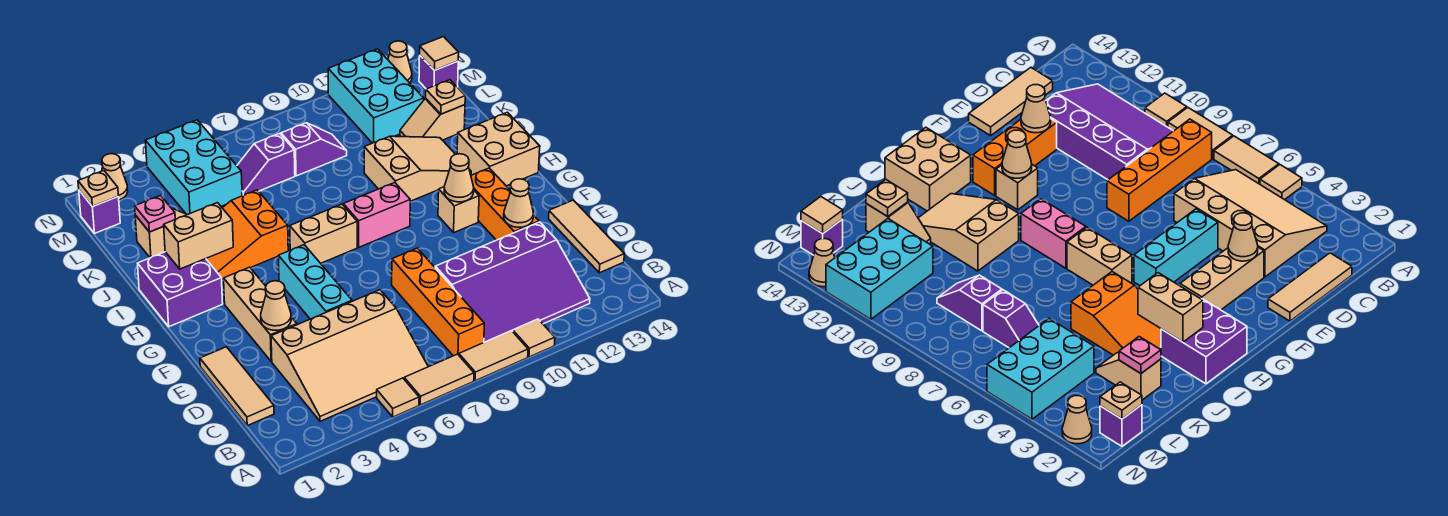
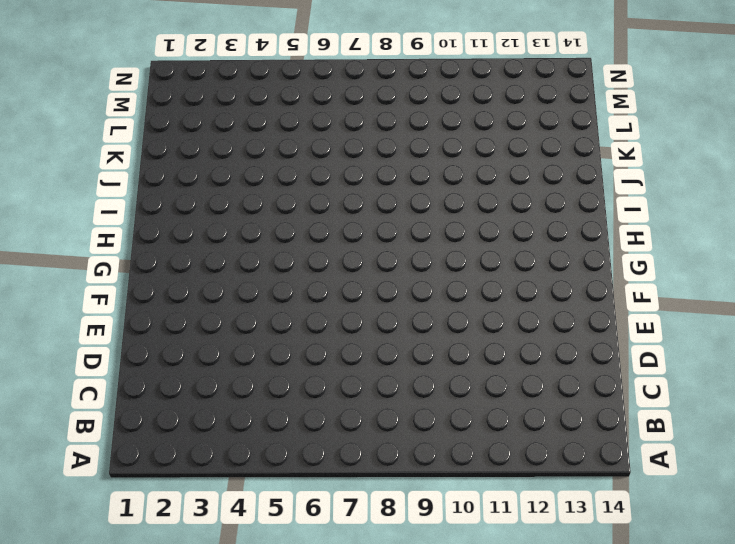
none -> tan tile A5 level 1
none -> tan tile A6:A7 level 1
none -> tan tile A8:A9 level 1
none -> tan tile A10 level 1

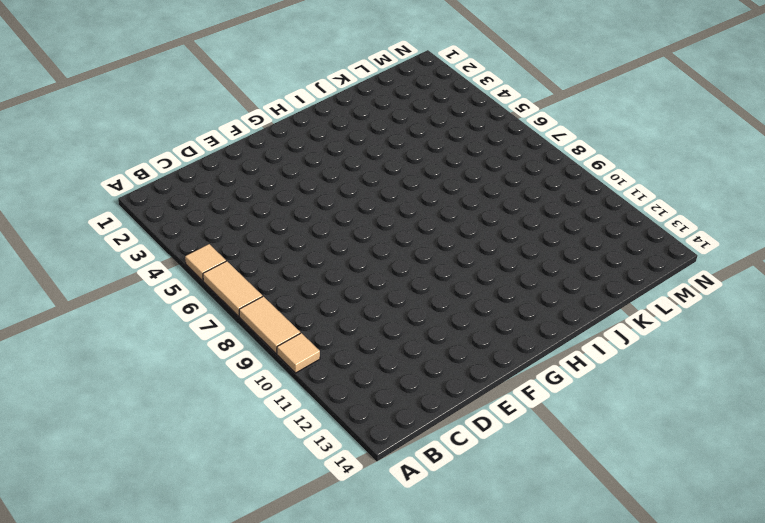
none -> tan slope B3:D6 level 1 top D
none -> orange brick B8:E8 level 1
none -> purple slope B9:D12 level 1 top D
none -> tan tile C1:E1 level 1

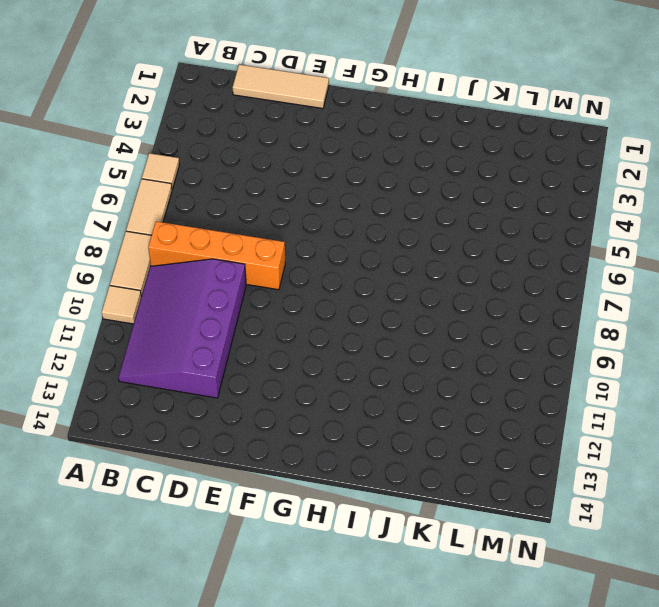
none -> tan slope B3:D6 level 1 top D
none -> tan tile C14:E14 level 1
none -> tan brick E3:G3 level 1
none -> cyan brick E5:G5 level 1

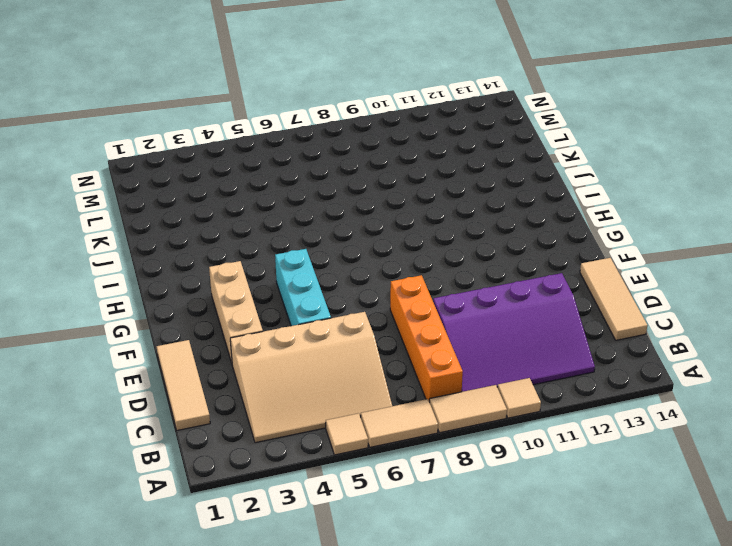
none -> orange brick E12:G12 level 1
none -> tan brick G11 level 1
none -> purple brick H1:I2 level 1
none -> tan brick H6:H7 level 1

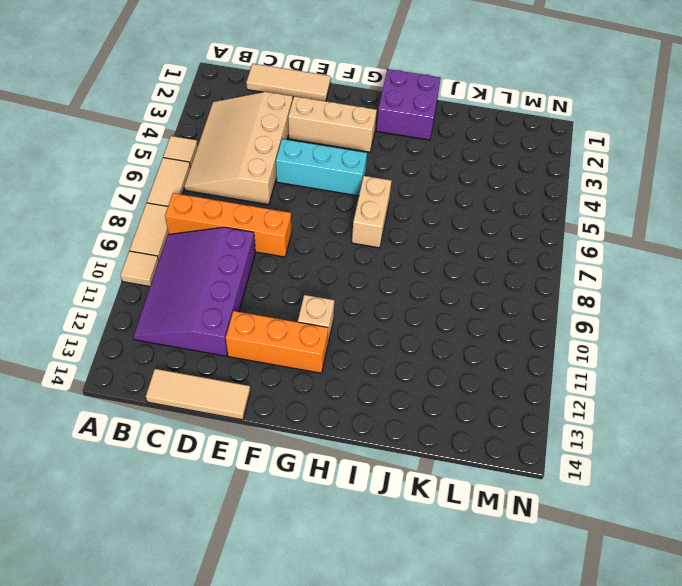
none -> pink brick H8:H9 level 1
none -> tan brick H13:I14 level 1
none -> orange slope I3:J5 level 1 top 5
none -> tan slope I10:J12 level 1 top 10

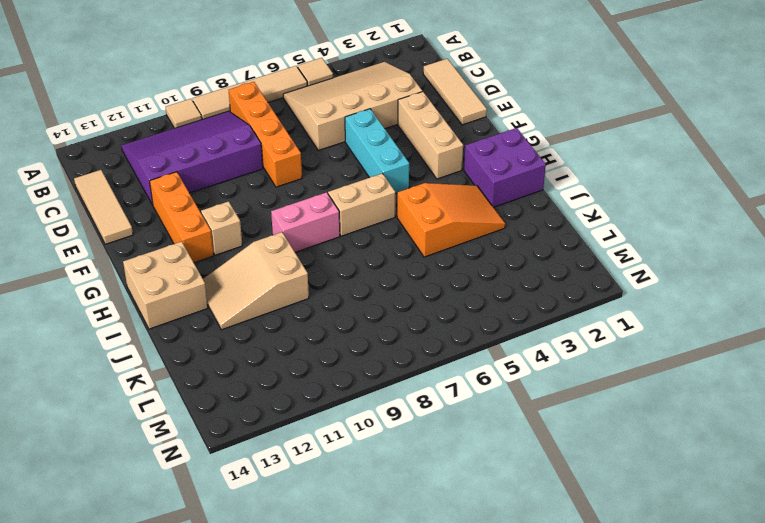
none -> tan slope K2:K3 level 1 top 2
none -> tan slope K12:K13 level 1 top 13
none -> cyan brick L4:N5 level 1
none -> purple slope L6:L7 level 1 top 7

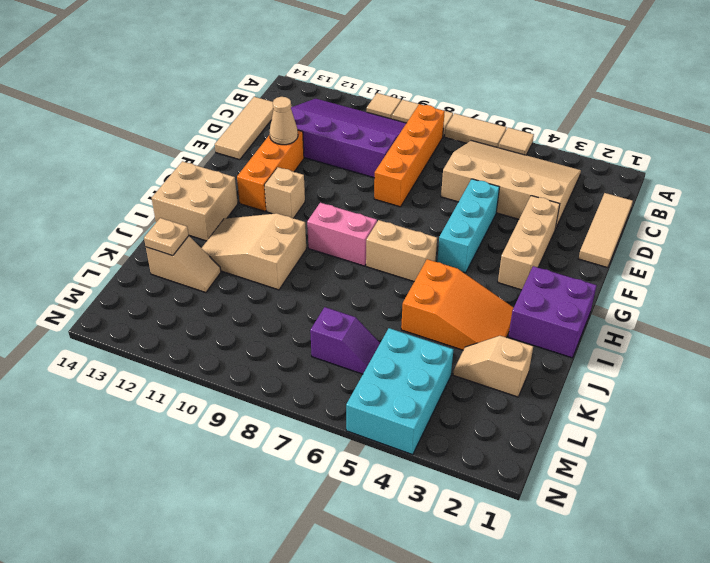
none -> purple slope L8:L9 level 1 top 8
none -> cyan brick L11:N12 level 1
none -> purple brick M1 level 1
none -> purple brick M14 level 1

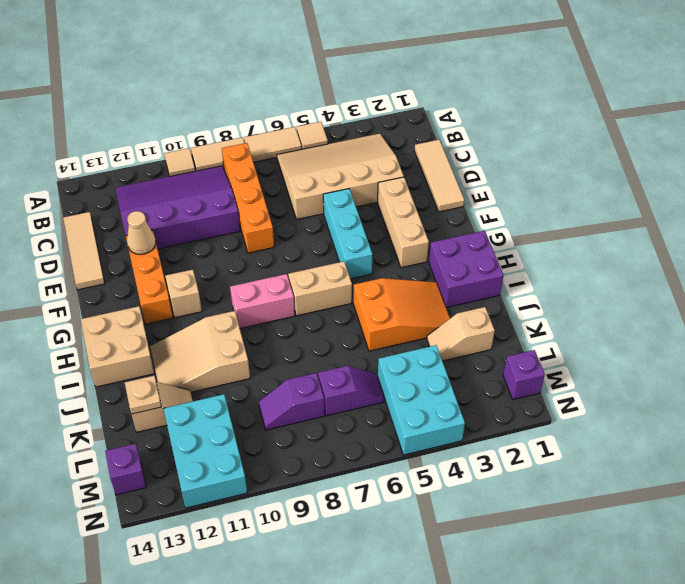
none -> tan cone N2 level 1
none -> tan cone N13 level 1
none -> tan cone E3 level 2
none -> tan cone G11 level 2

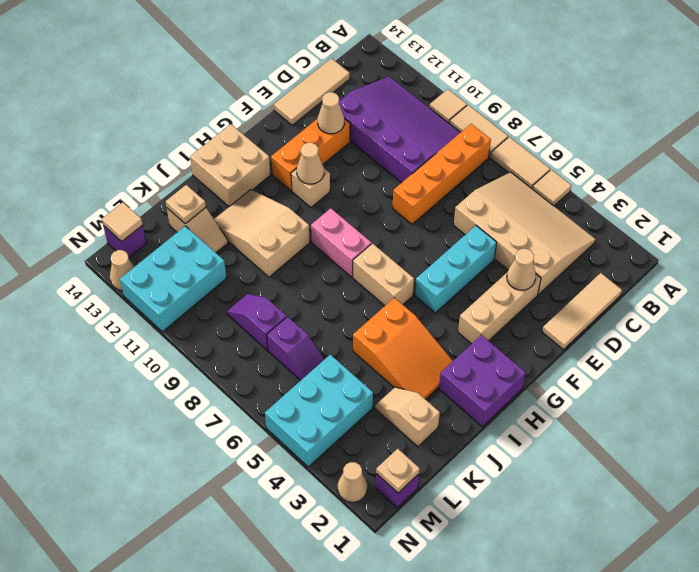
none -> tan brick I2:I3 level 2
none -> pink plate K2 level 2

